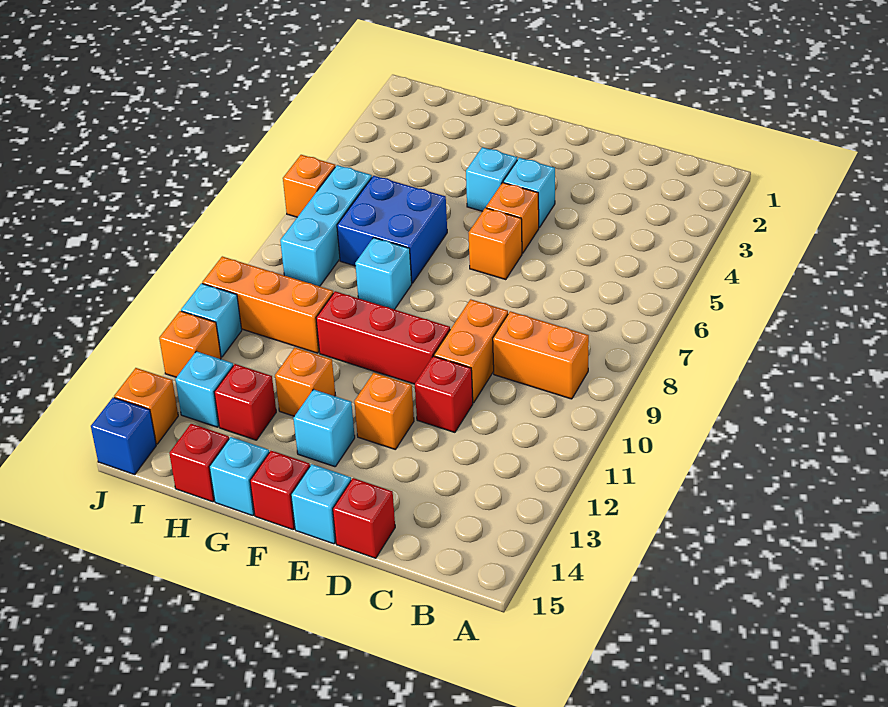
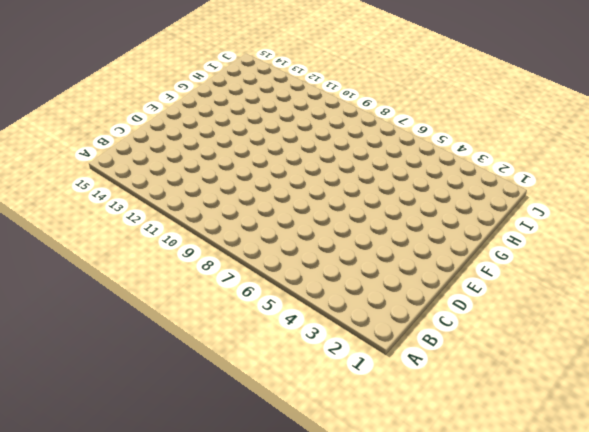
none -> orange brick B9:C9 level 1
none -> orange brick D9:D10 level 1
none -> red brick D11 level 1

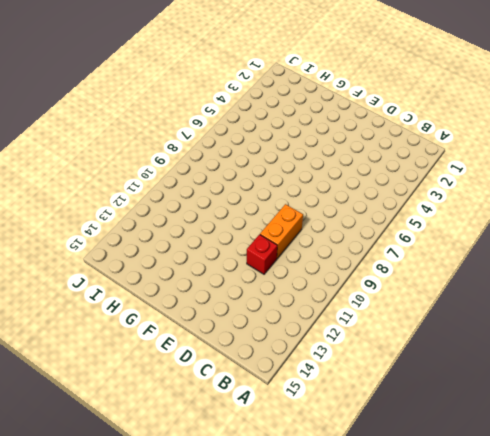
none -> orange brick B9:C9 level 1
none -> red brick D15 level 1
none -> cyan brick E4 level 1

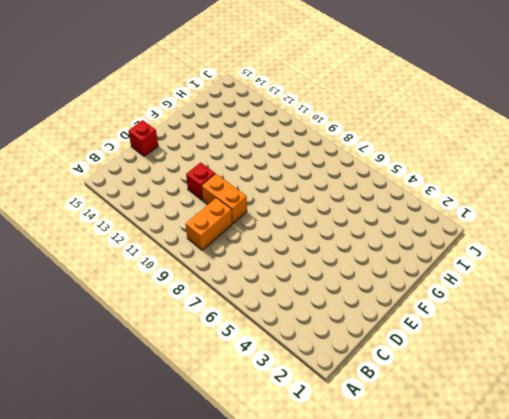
none -> cyan brick E4 level 1
none -> orange brick E5 level 1
none -> orange brick E6 level 1

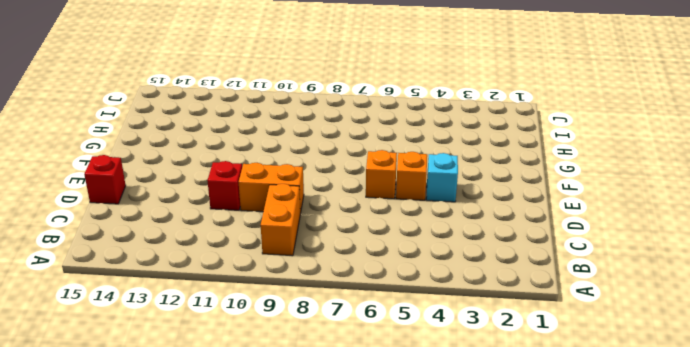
none -> red brick E10:G10 level 1
none -> orange brick E12 level 1
none -> cyan brick E15 level 1

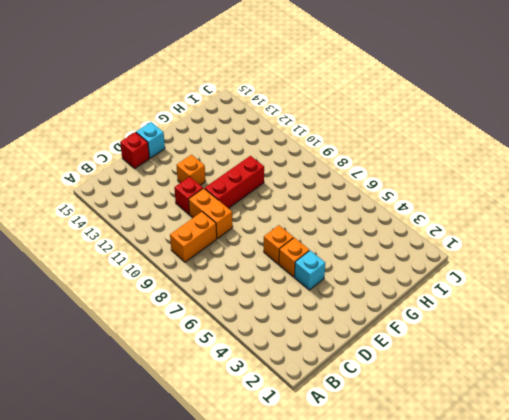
none -> cyan brick F4 level 1
none -> cyan brick F13 level 1
none -> red brick F15 level 1

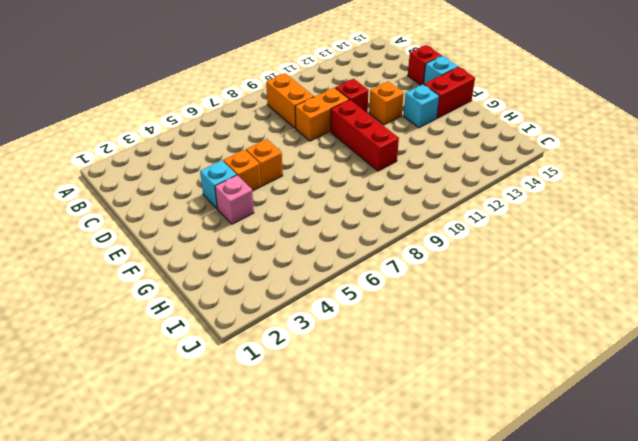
pink brick F4 level 1 -> cyan brick F4 level 1
red brick F14:F15 level 1 -> red brick F15 level 1
none -> blue brick G6:H7 level 1
none -> cyan brick G8 level 1
none -> orange brick G12 level 1

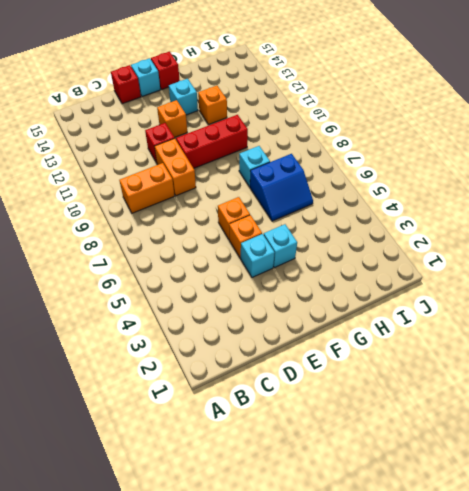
blue slope G6:H7 level 1 top 7 -> blue brick G6:H7 level 1
none -> cyan brick G15 level 1
none -> orange brick H10:J10 level 1
none -> red brick H13 level 1

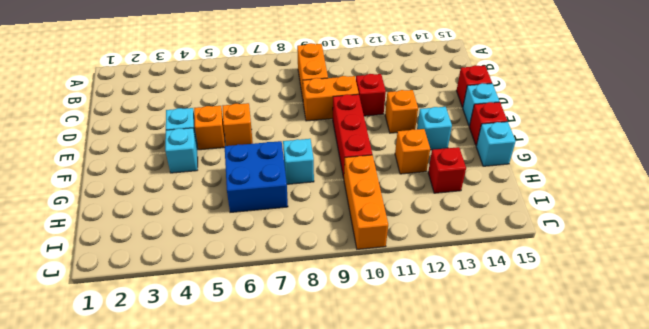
none -> red brick H15 level 1
none -> cyan brick I6:I8 level 1
none -> cyan brick I13 level 1

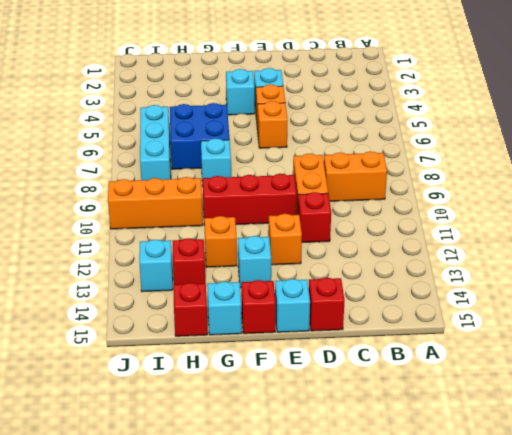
none -> orange brick J6 level 1
none -> cyan brick J11 level 1
none -> orange brick J12 level 1

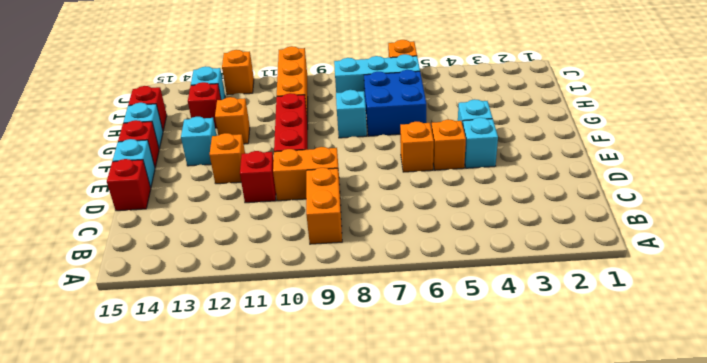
none -> cyan brick J11 level 1
none -> orange brick J14 level 1
none -> blue brick J15 level 1

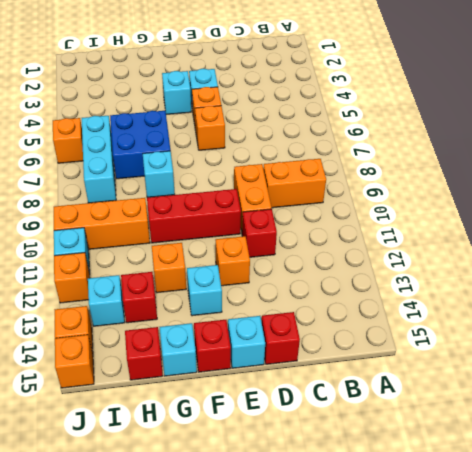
orange brick J15 level 1 -> blue brick J15 level 1

